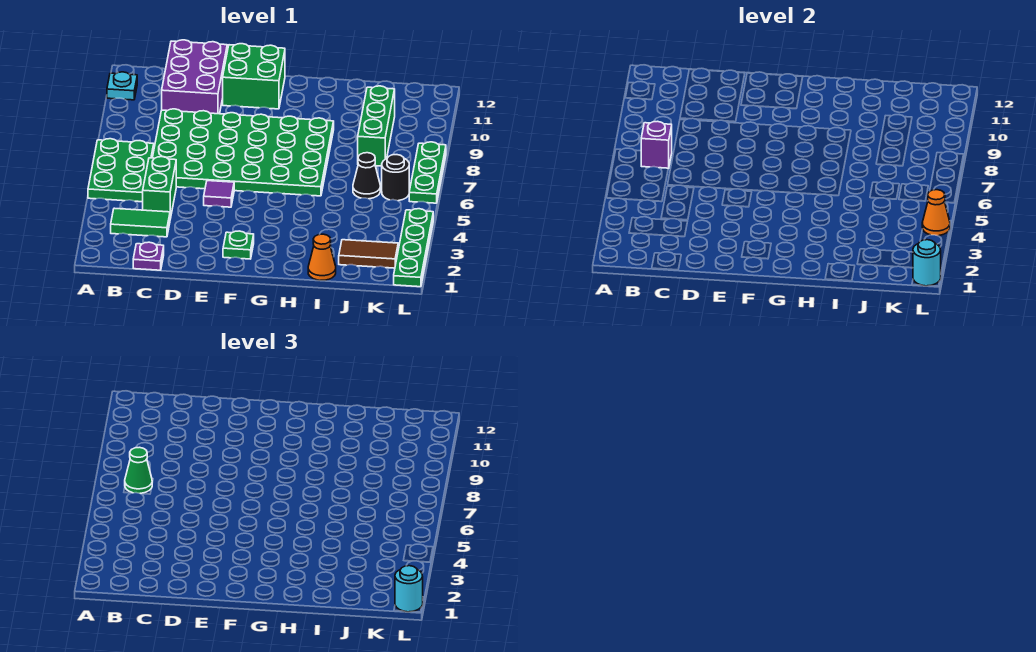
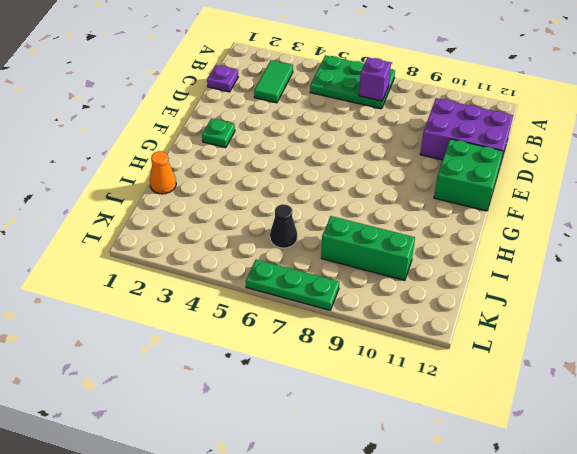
none -> cyan plate A11 level 1
none -> green brick C4:C5 level 1
none -> green plate C6:H9 level 1

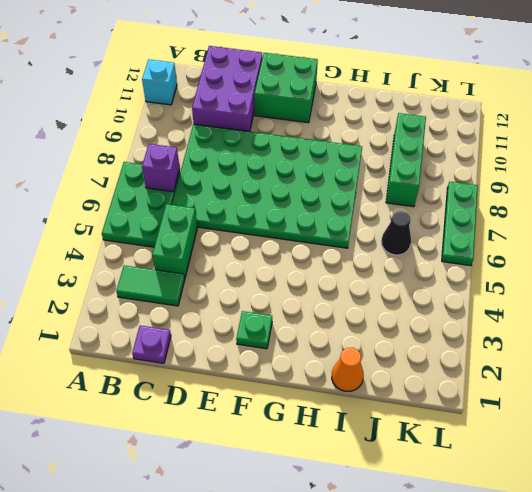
cyan brick A11 level 1 -> cyan plate A11 level 1
none -> purple tile E5 level 1
none -> brown tile J2:K2 level 1
none -> black round brick K6 level 1

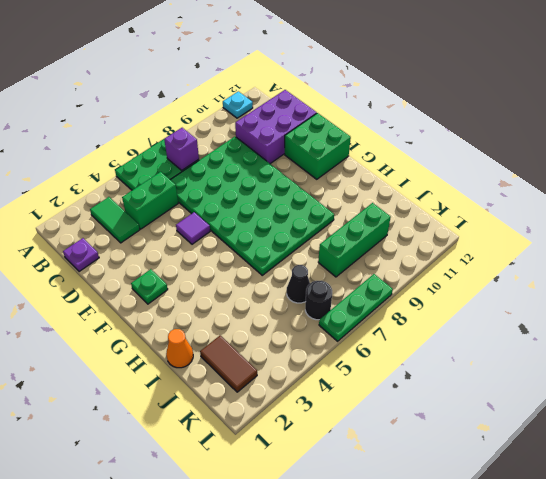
none -> green plate L1:L4 level 1
none -> cyan round brick L1 level 2
none -> orange cone L4 level 2

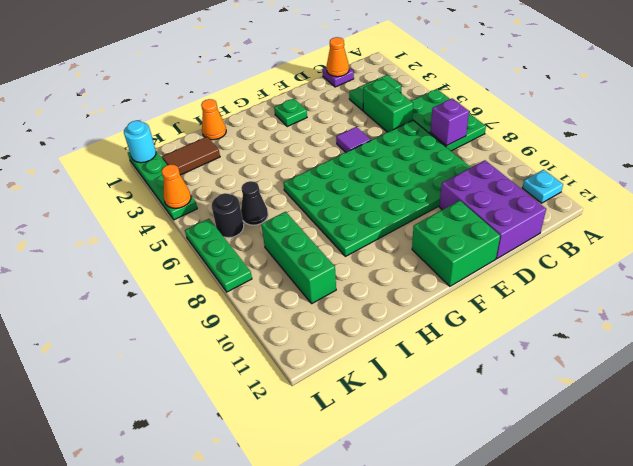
orange cone C1 level 2 -> none
none -> green cone B7 level 3
none -> cyan round brick L1 level 3

